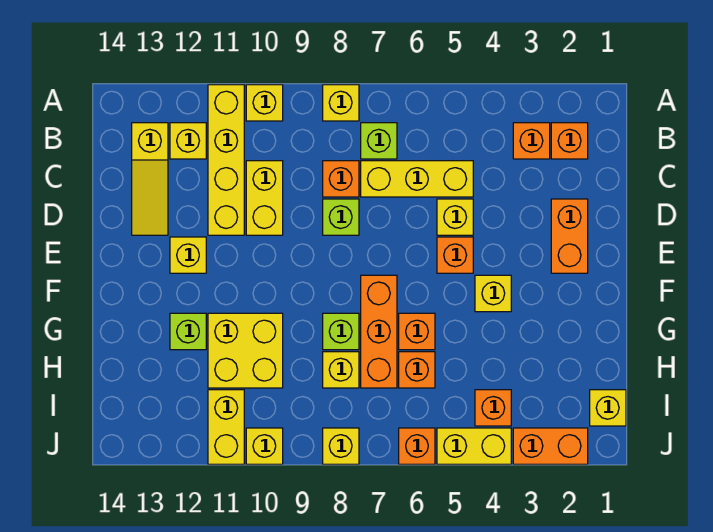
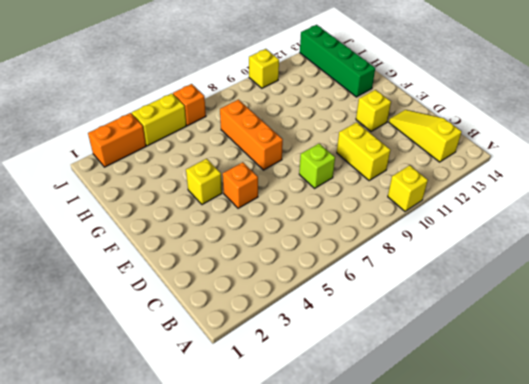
green brick G13:J13 level 1 -> none
none -> yellow brick A8 level 1
none -> yellow brick A11:D11 level 1
none -> orange brick B2 level 1
none -> orange brick B3 level 1

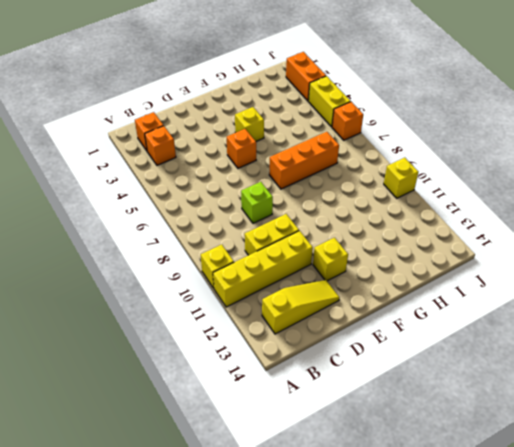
none -> yellow brick A8 level 1
none -> lime brick B7 level 1
none -> yellow brick B12 level 1
none -> yellow brick C5:C7 level 1

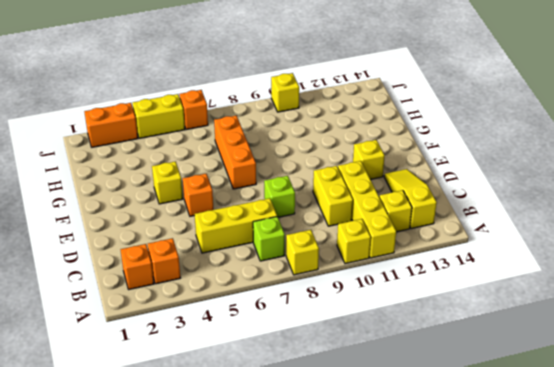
none -> orange brick C8 level 1
none -> orange brick D2:E2 level 1
none -> yellow brick D5 level 1
none -> orange brick G6 level 1

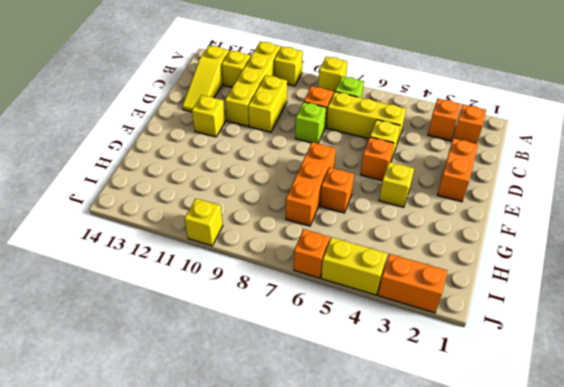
none -> lime brick G8 level 1
none -> yellow brick G10:H11 level 1
none -> lime brick G12 level 1
none -> orange brick H6 level 1

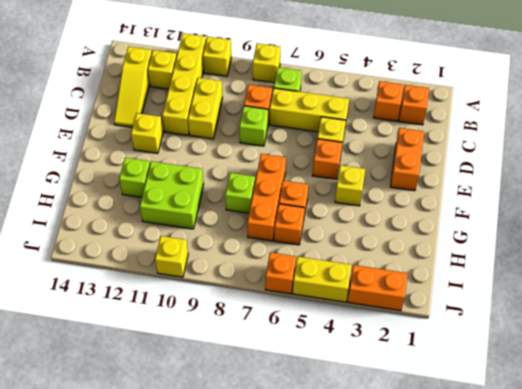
lime brick G10:H11 level 1 -> yellow brick G10:H11 level 1
none -> yellow brick H8 level 1
none -> yellow brick I1 level 1
none -> orange brick I4 level 1
none -> yellow brick I11:J11 level 1

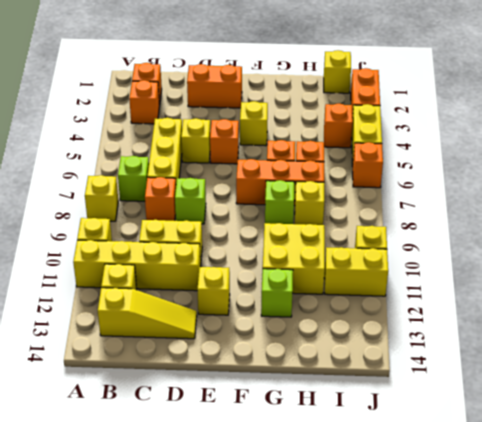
none -> yellow brick J8 level 1

